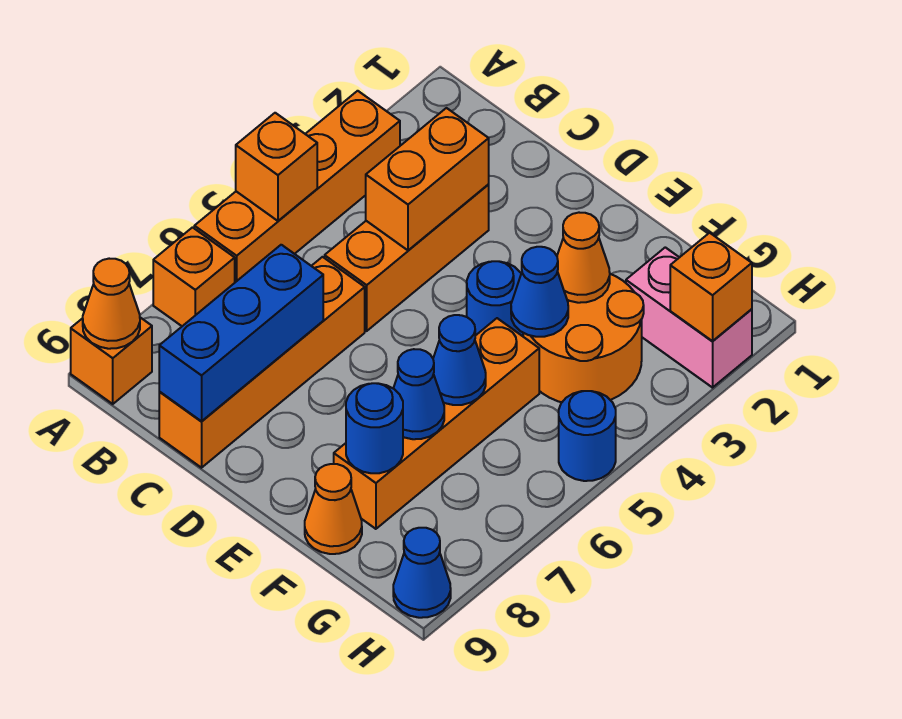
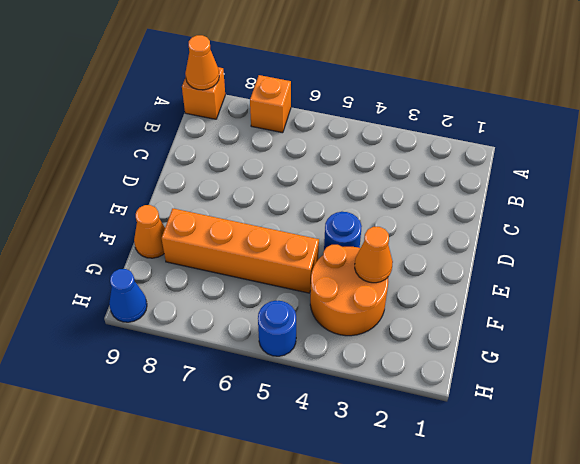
none -> orange brick A3:A6 level 1
none -> orange brick C3:C5 level 1
none -> orange brick C6:C9 level 1

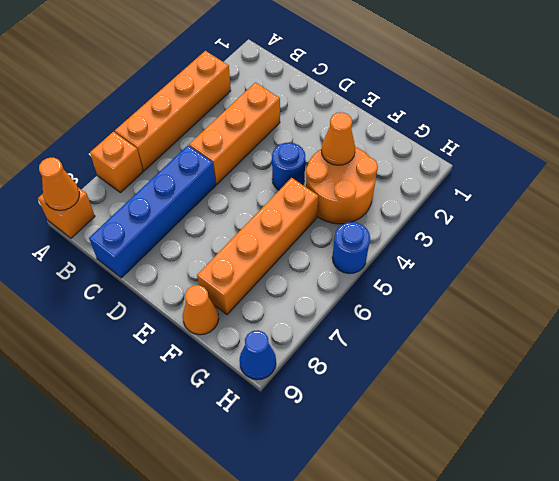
blue brick C6:C9 level 1 -> orange brick C6:C9 level 1
none -> pink brick G2:H2 level 1
none -> orange brick A5 level 2
none -> orange brick C3:C4 level 2

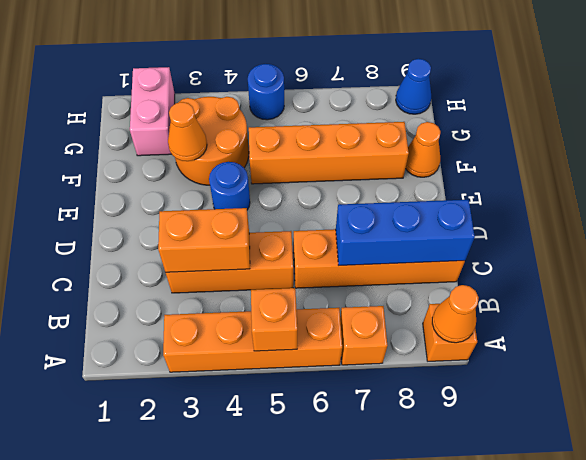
none -> blue cone F4 level 2
none -> blue cone F6 level 2
none -> blue cone F7 level 2

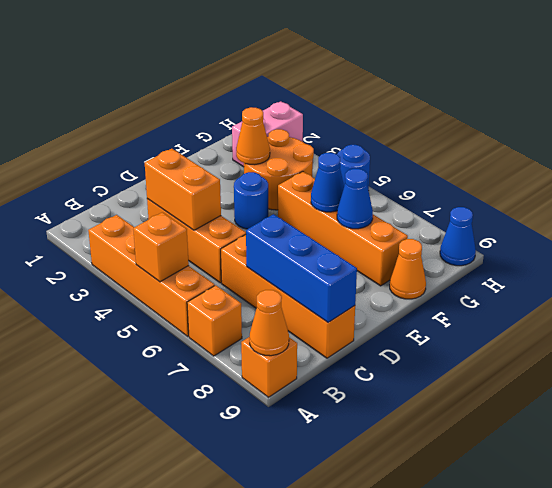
none -> blue cone F4 level 2
none -> blue round brick F8 level 2
none -> orange brick H2 level 2

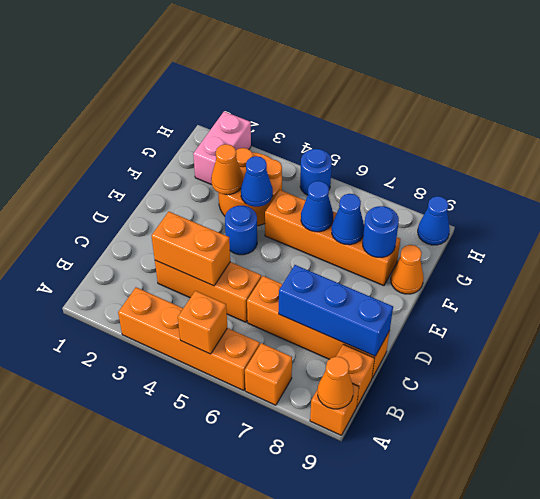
orange brick B9 level 1 -> orange brick H2 level 2

